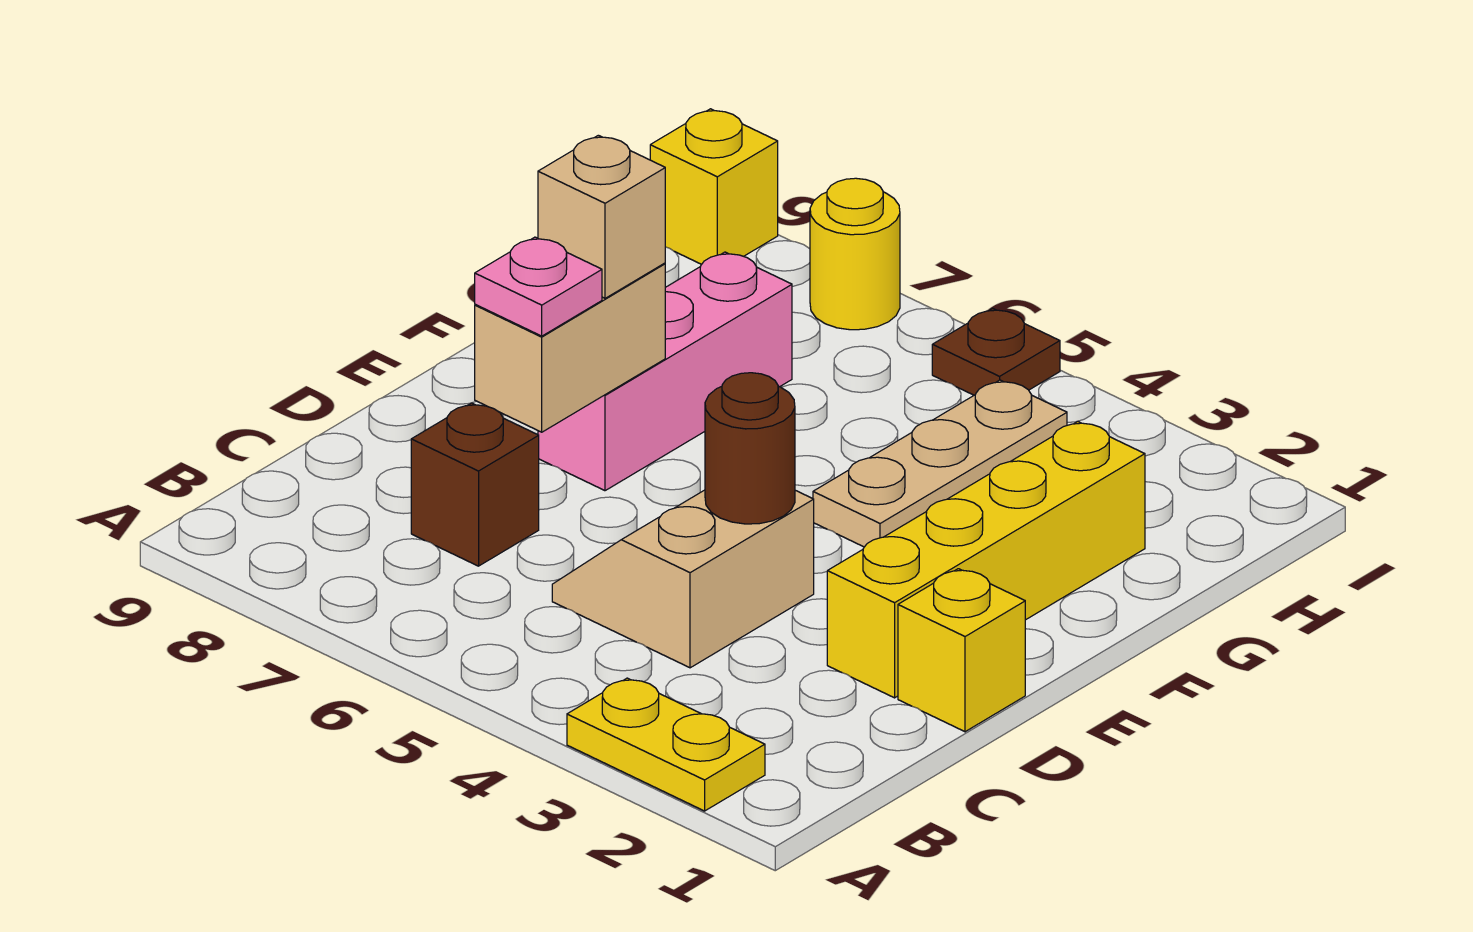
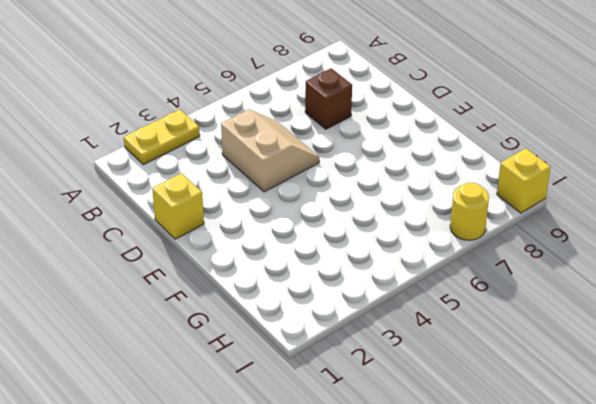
none -> yellow brick D2:G2 level 1
none -> pink brick E7:G7 level 1
none -> tan plate F4:H4 level 1

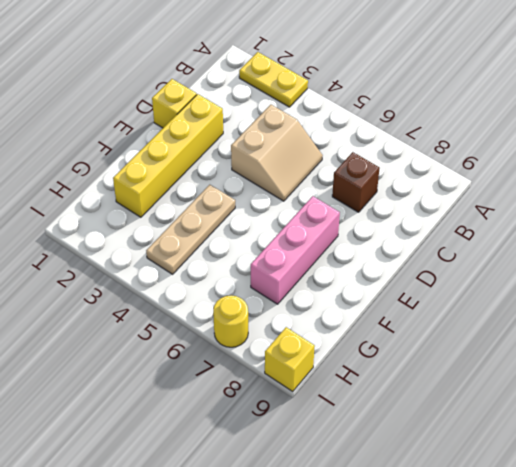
none -> brown plate I5 level 1
none -> brown round brick D4 level 2
none -> tan brick D7:E7 level 2

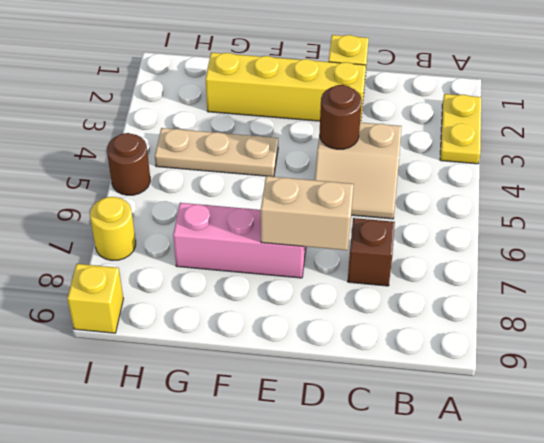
brown round brick I5 level 1 -> brown plate I5 level 1
none -> pink plate D7 level 3
none -> tan brick E7 level 3

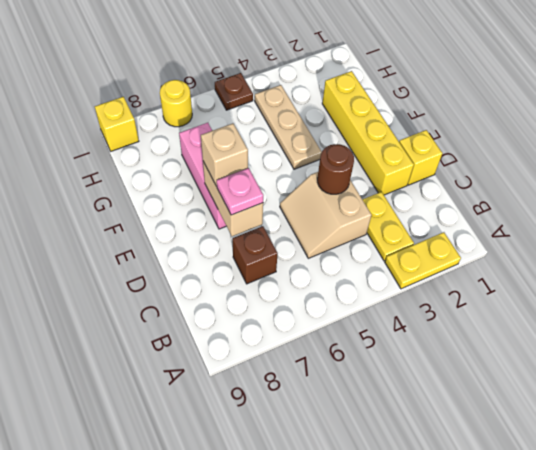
yellow plate B3:C3 level 1 -> none

